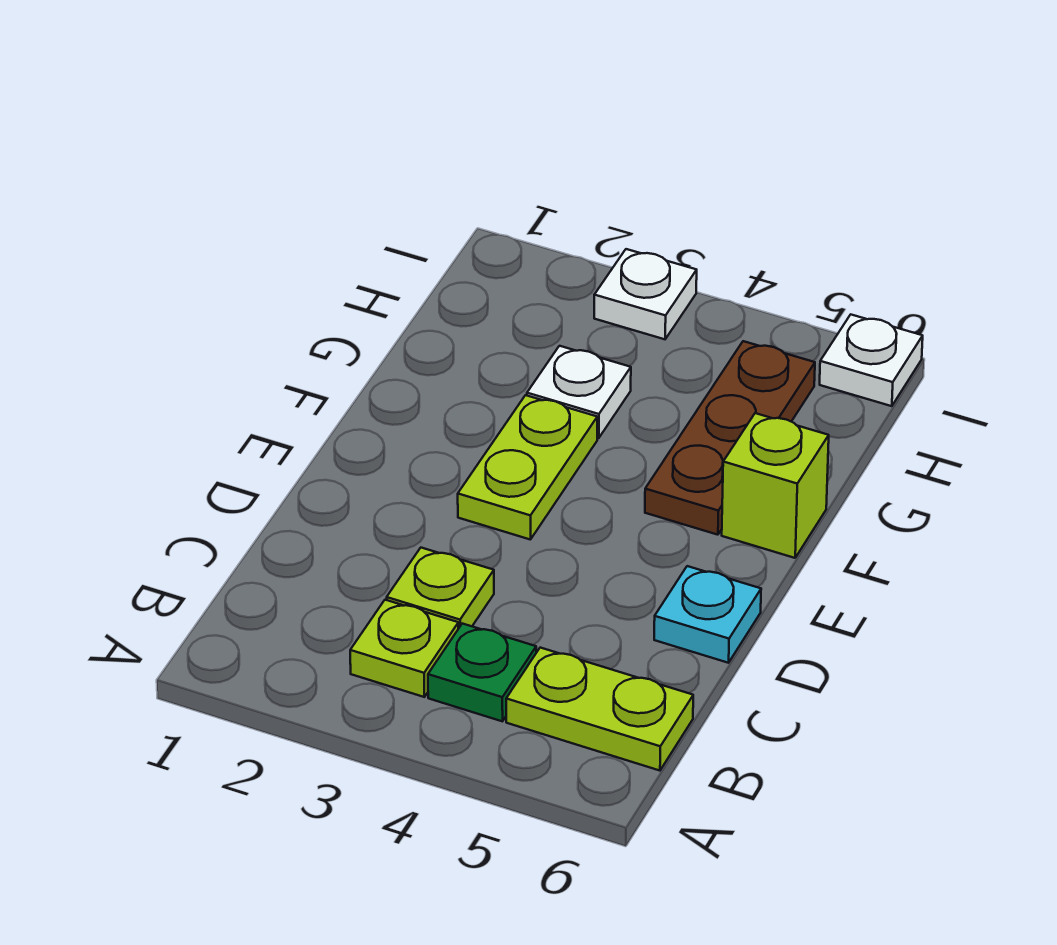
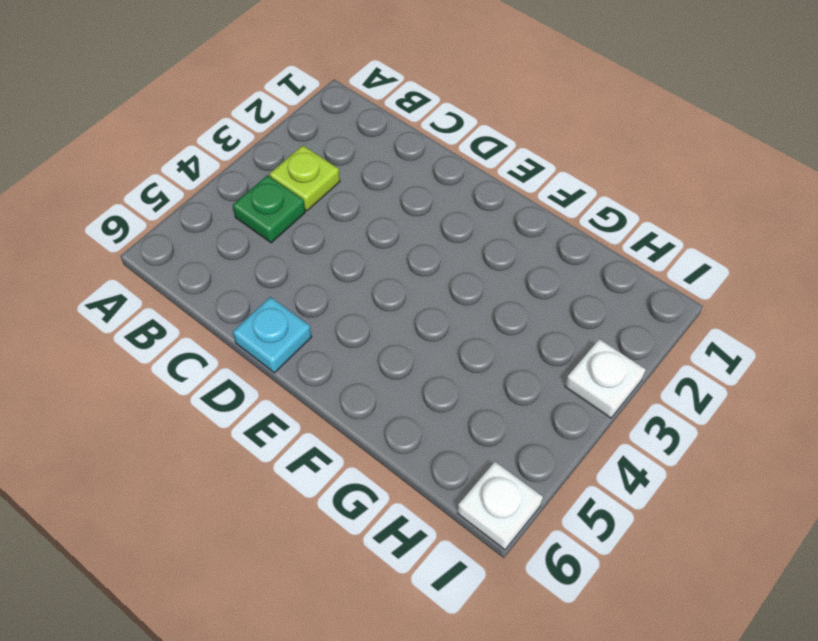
none -> lime plate B5:B6 level 1
none -> lime plate C3 level 1

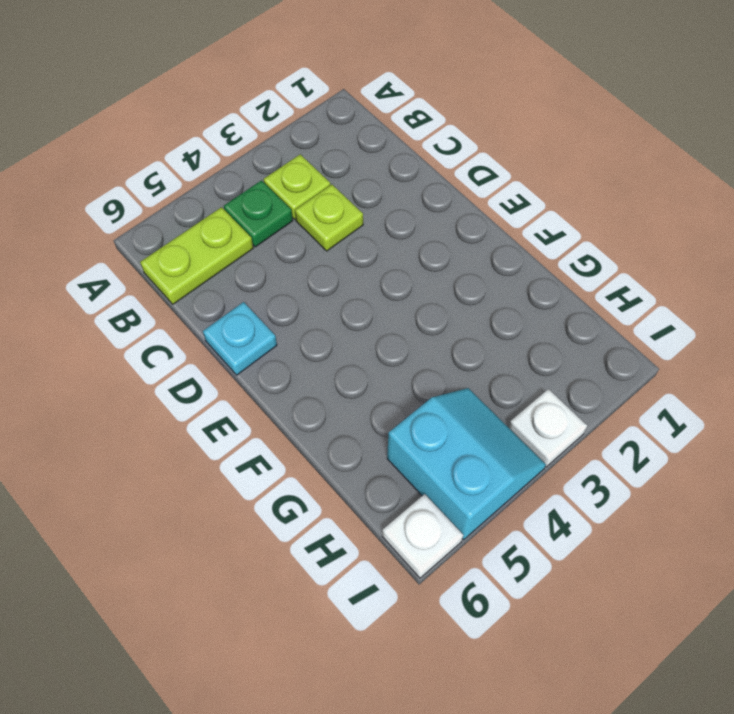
cyan slope H4:I5 level 1 top 5 -> brown plate F5:H5 level 1
none -> lime plate E3:F3 level 1
none -> lime brick F6 level 1

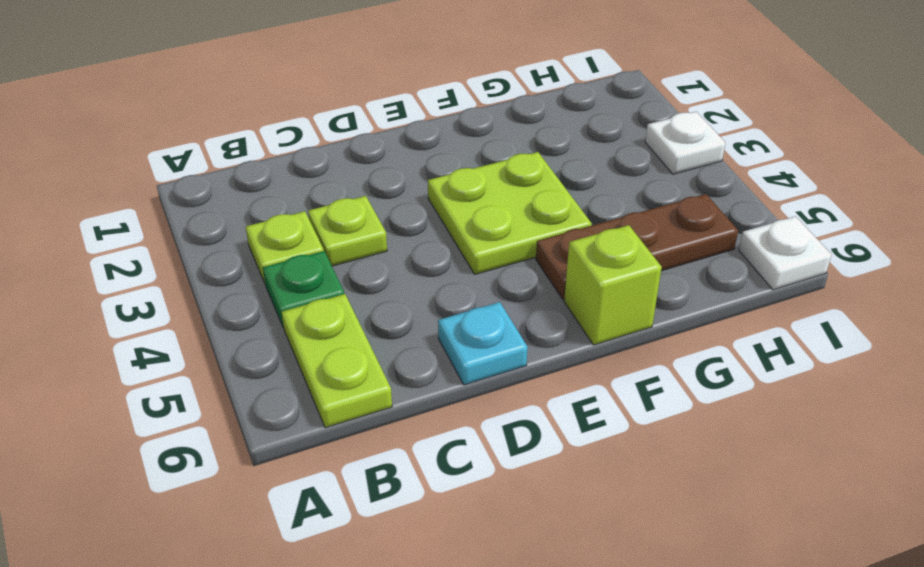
lime plate E3:F4 level 1 -> lime plate E3:F3 level 1
none -> white plate G3 level 1

